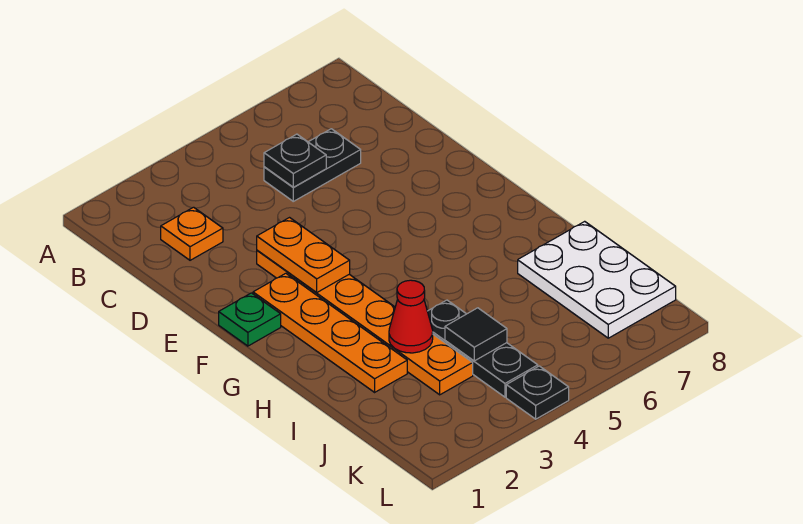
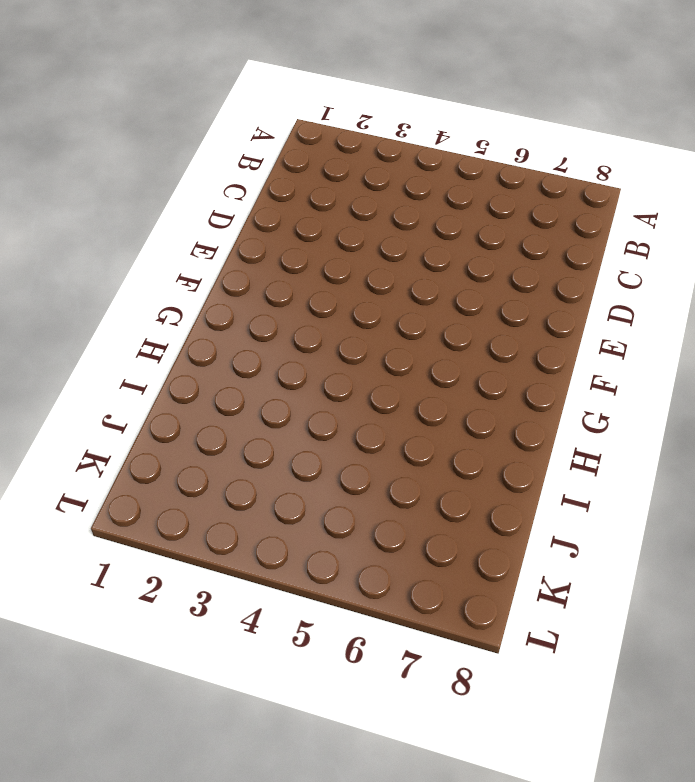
none -> orange plate C2 level 1
none -> black plate C5:C6 level 1
none -> orange plate E3:J3 level 1

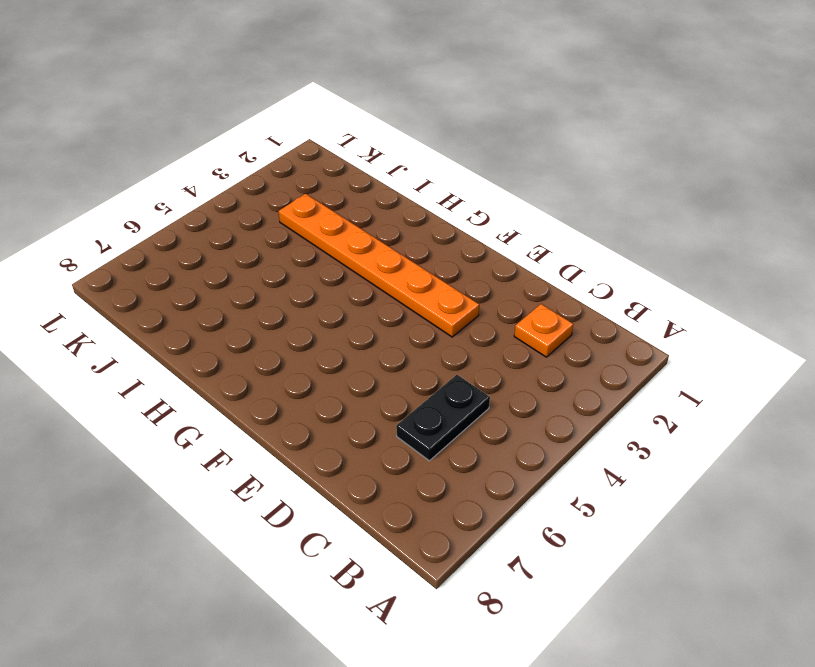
none -> green plate F1 level 1
none -> orange plate F2:I2 level 1
none -> black plate I4:K4 level 1

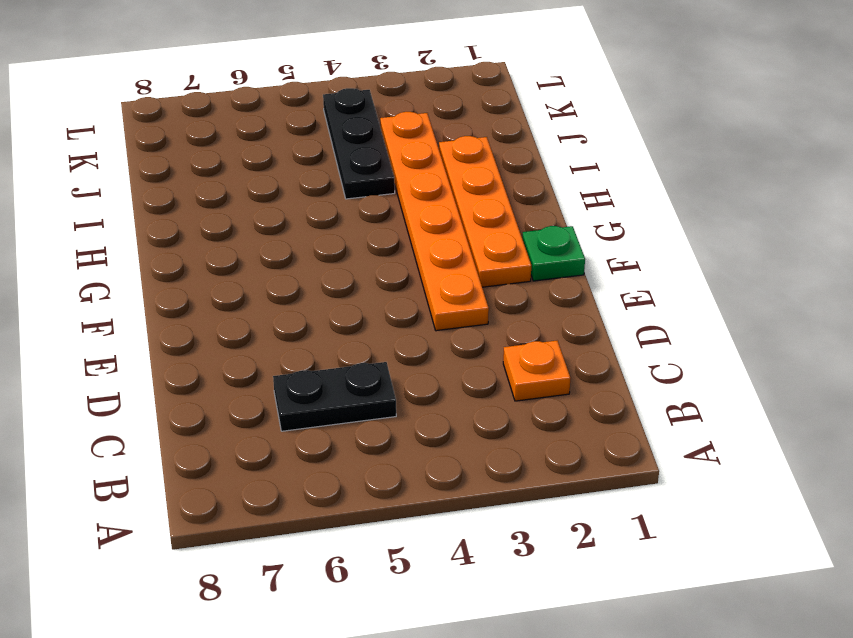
none -> white plate I7:K8 level 1
none -> black plate L4 level 1
none -> black plate C5 level 2

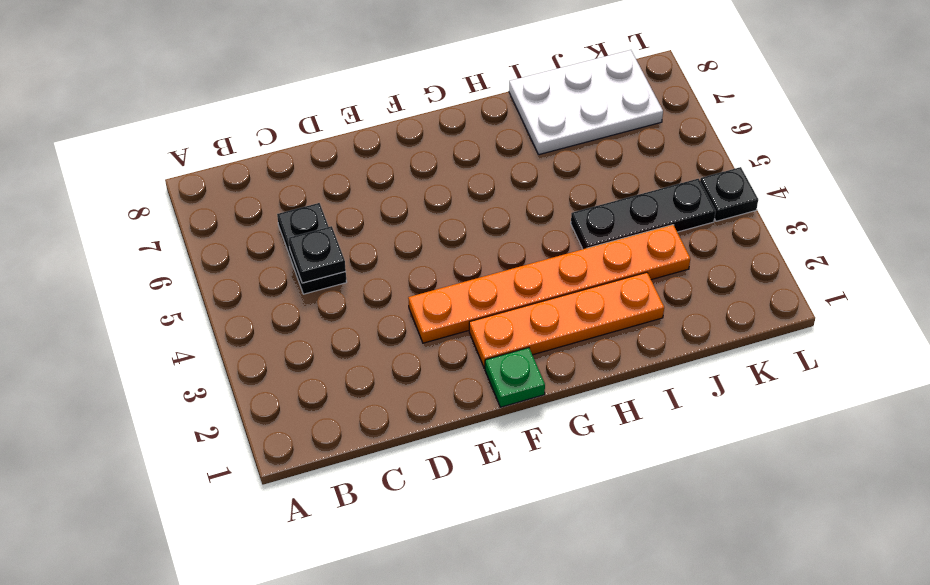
none -> orange plate C2 level 1
none -> orange plate E3:F3 level 2
none -> red cone I3 level 2

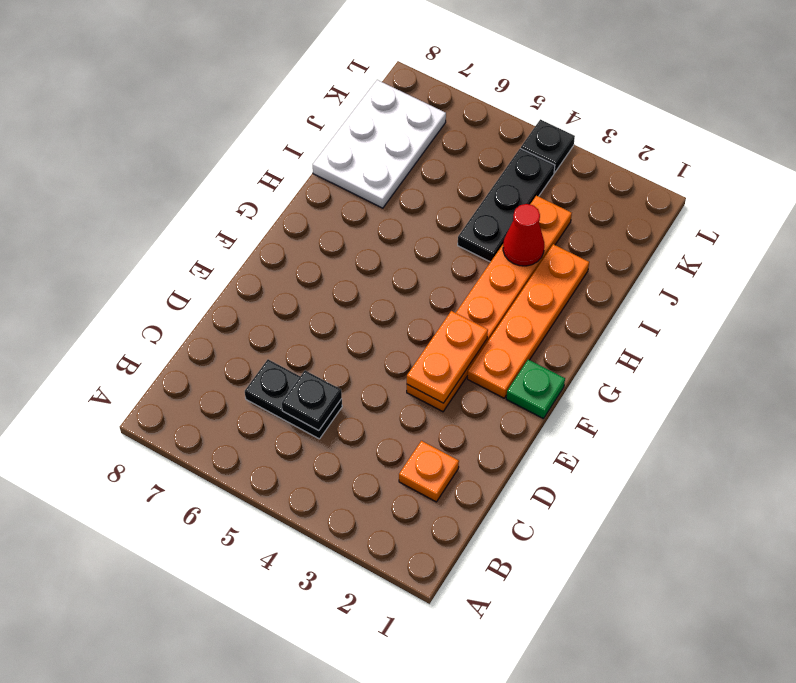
none -> black tile J4 level 2

